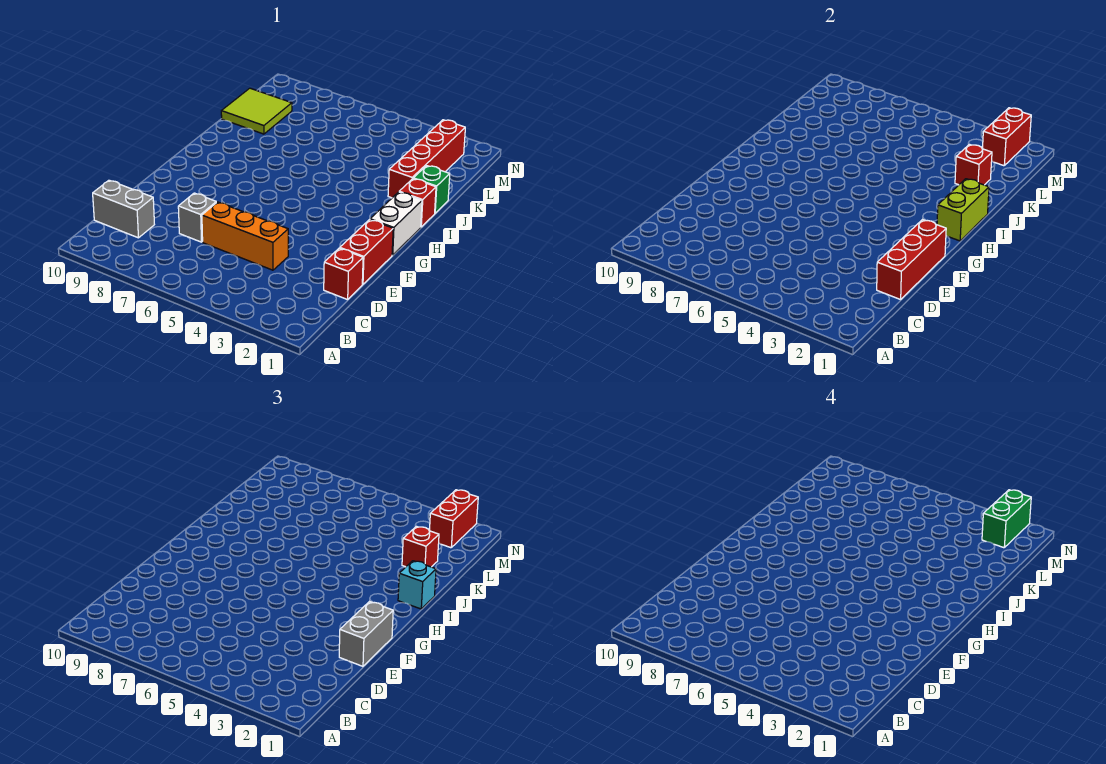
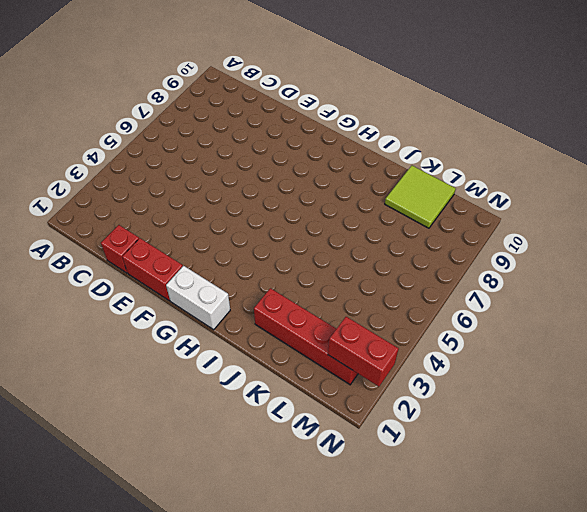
none -> grey brick C9:C10 level 1
none -> orange brick D4:D6 level 1
none -> grey brick D7 level 1

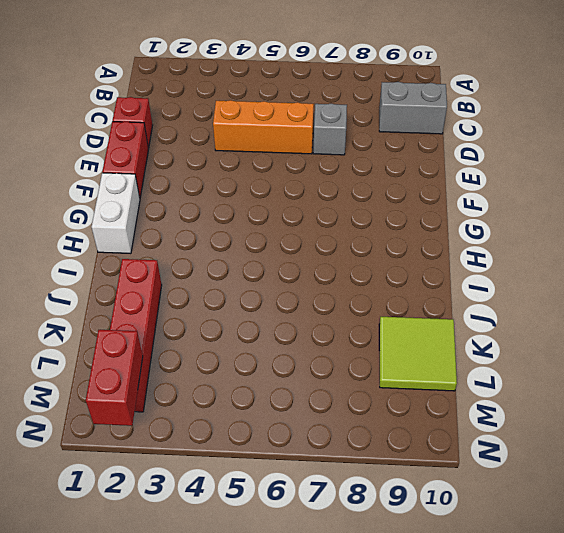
none -> red brick I1 level 1
none -> green brick J1 level 1
none -> red brick D1:F1 level 2

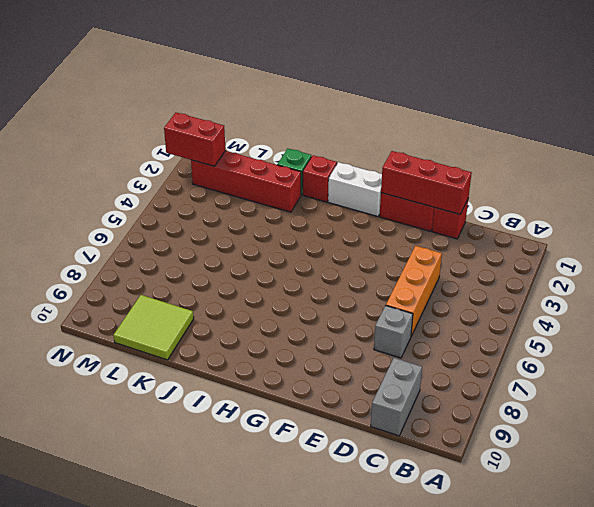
none -> lime brick H1:I1 level 2
none -> red brick K2 level 2
none -> grey brick E1:F1 level 3

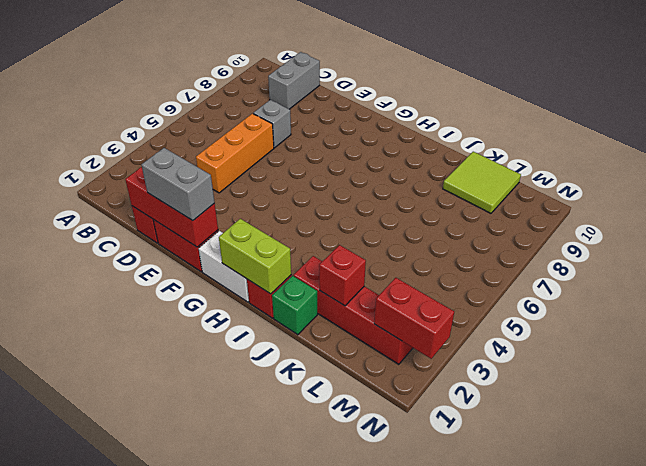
none -> cyan brick I1 level 3
none -> red brick K2 level 3
none -> red brick M2:N2 level 3

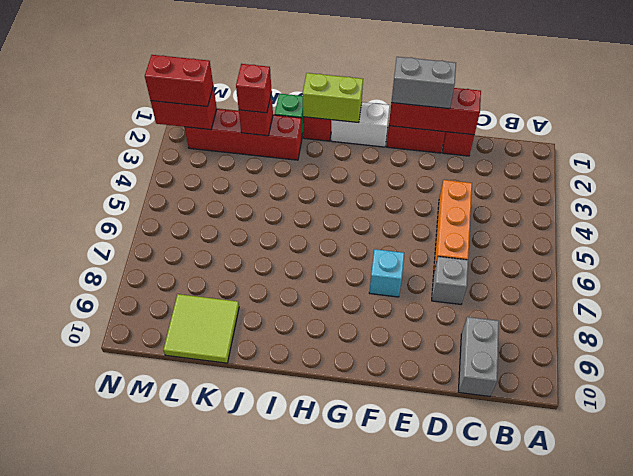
cyan brick F7 level 1 -> cyan brick I1 level 3
none -> green brick M2:N2 level 4

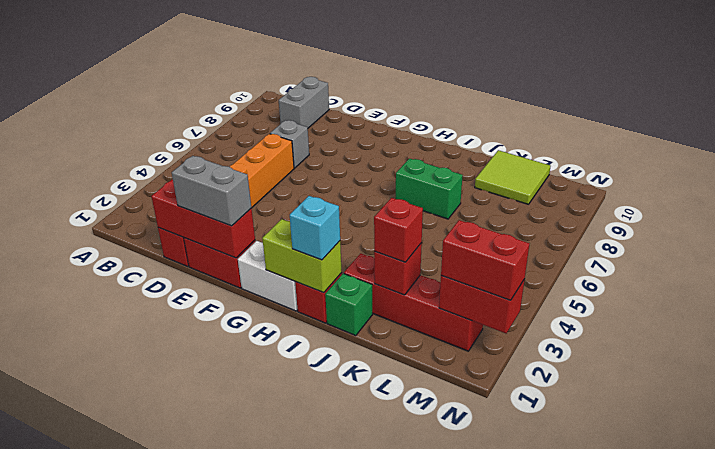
green brick I7:J7 level 1 -> green brick M2:N2 level 4

